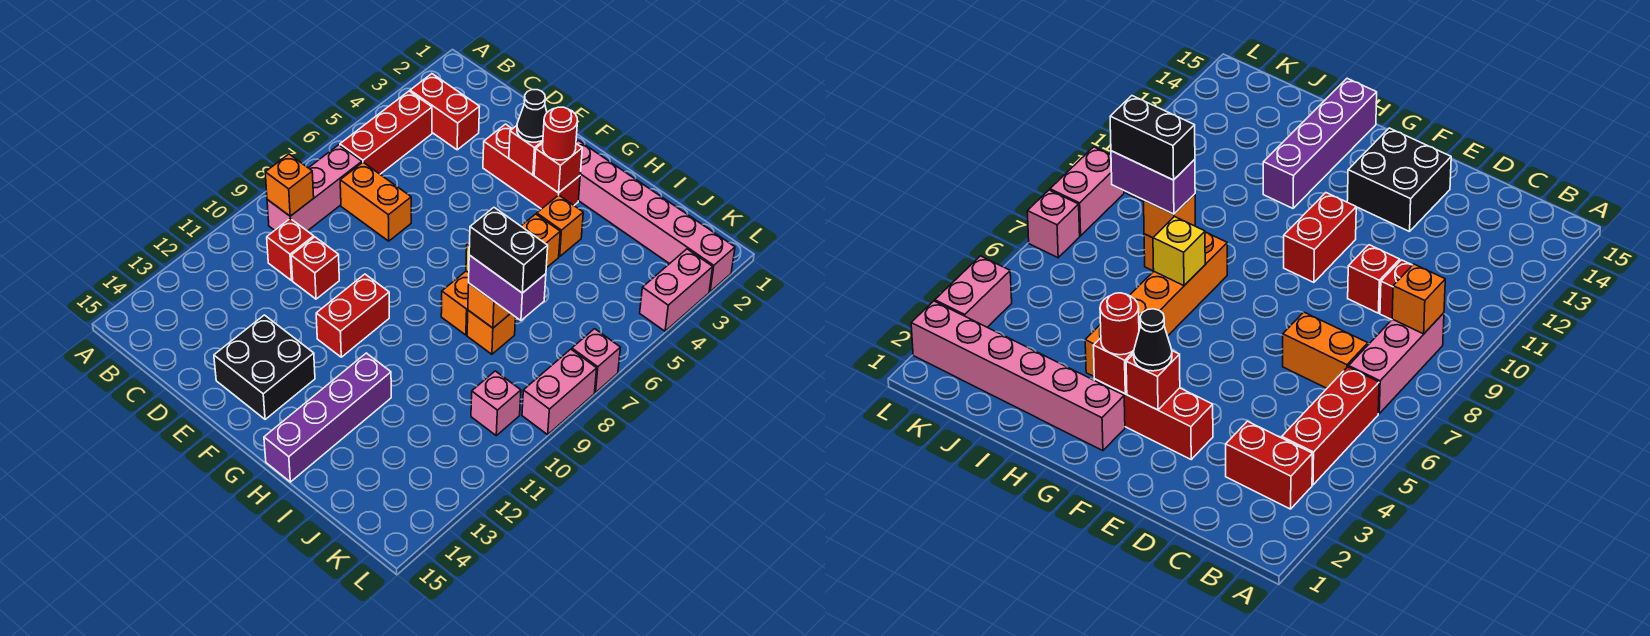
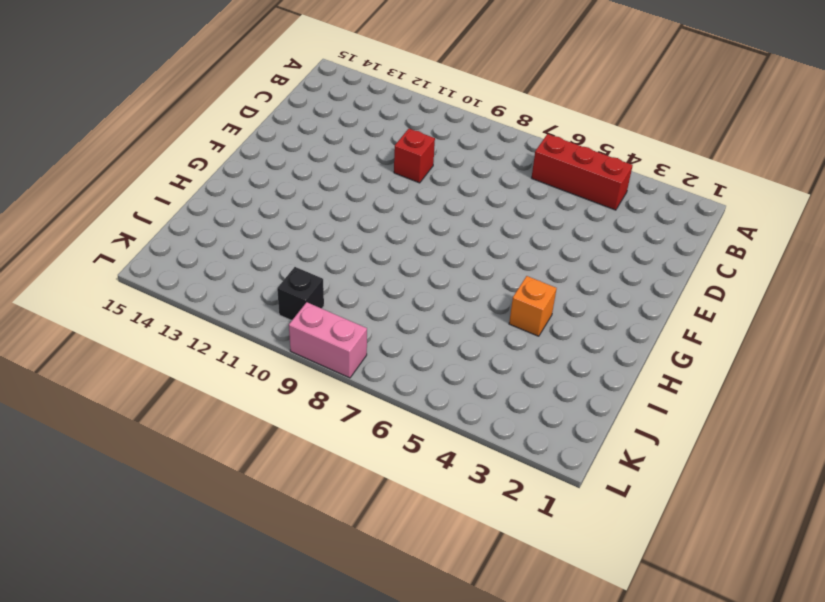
black brick K10 level 1 -> pink brick K10 level 1
none -> red brick B3:C3 level 1
none -> pink brick B7:B9 level 1
none -> orange brick C7:D7 level 1

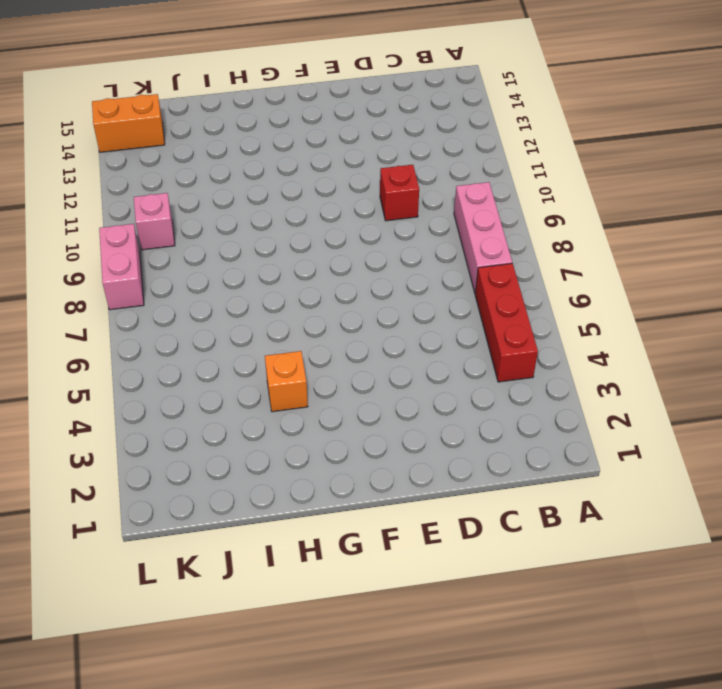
orange brick K14:L14 level 1 -> orange brick C7:D7 level 1
none -> red brick B3:C3 level 1
none -> red brick C10 level 1
none -> red brick E3:G3 level 1

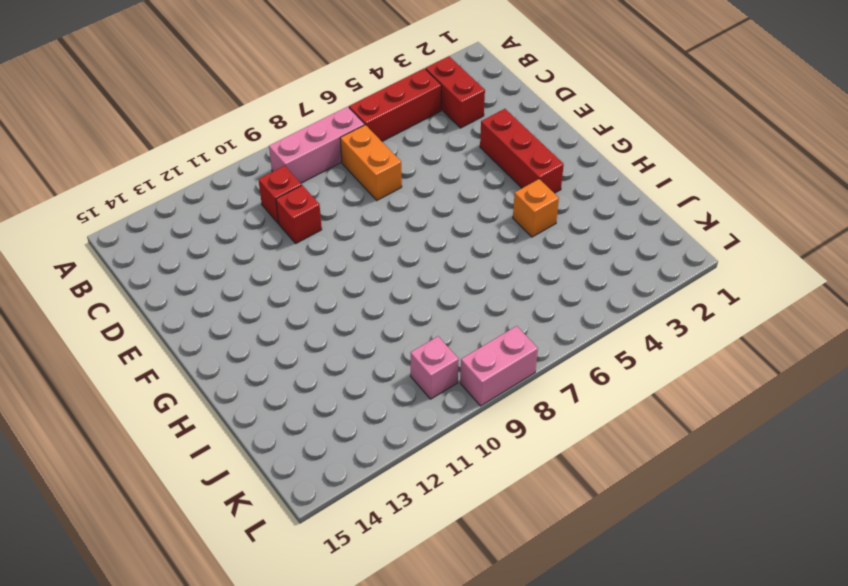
none -> black brick E13:F14 level 1
none -> red brick F10:F11 level 1
none -> pink brick G2:L2 level 1

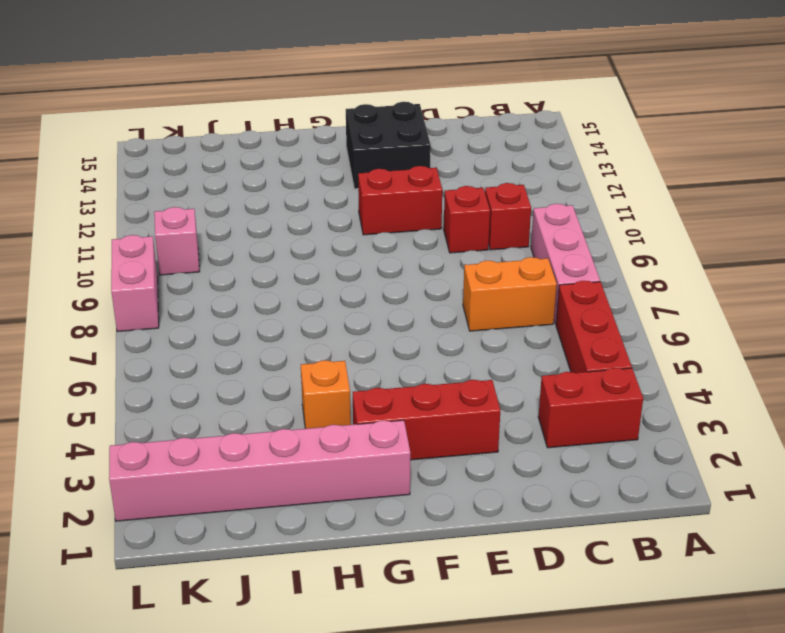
red brick E11:F11 level 1 -> red brick F10:F11 level 1
none -> orange brick H5:H8 level 1
none -> purple brick H12:H15 level 1
none -> orange brick I8 level 1

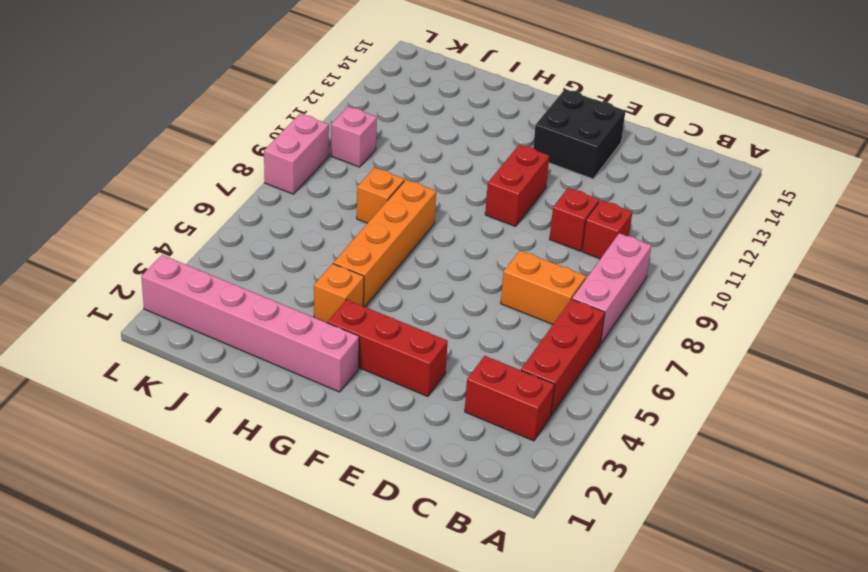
none -> purple brick H12:H15 level 1
none -> pink brick L3:L4 level 1
none -> pink brick L7 level 1

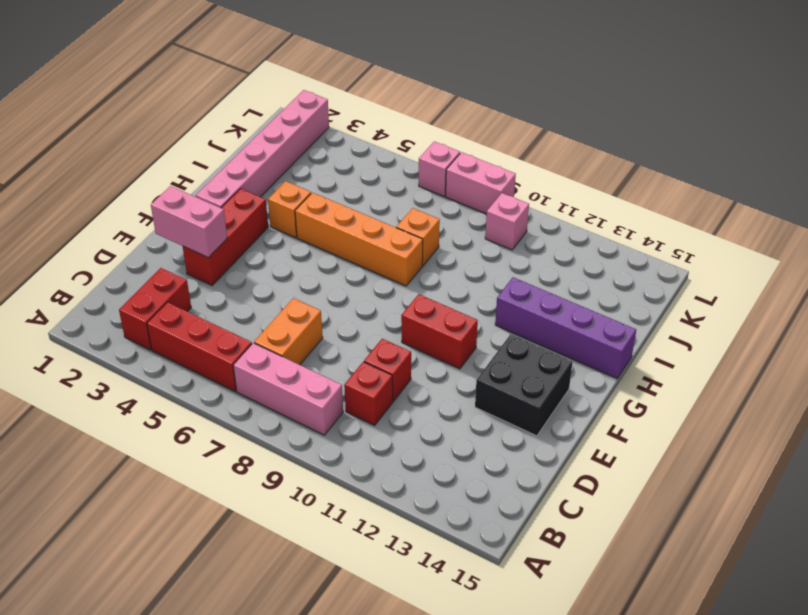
pink brick E2:E3 level 2 -> pink brick L3:L4 level 1
none -> orange brick B9 level 2
none -> red brick F3 level 2
none -> red brick G3 level 2

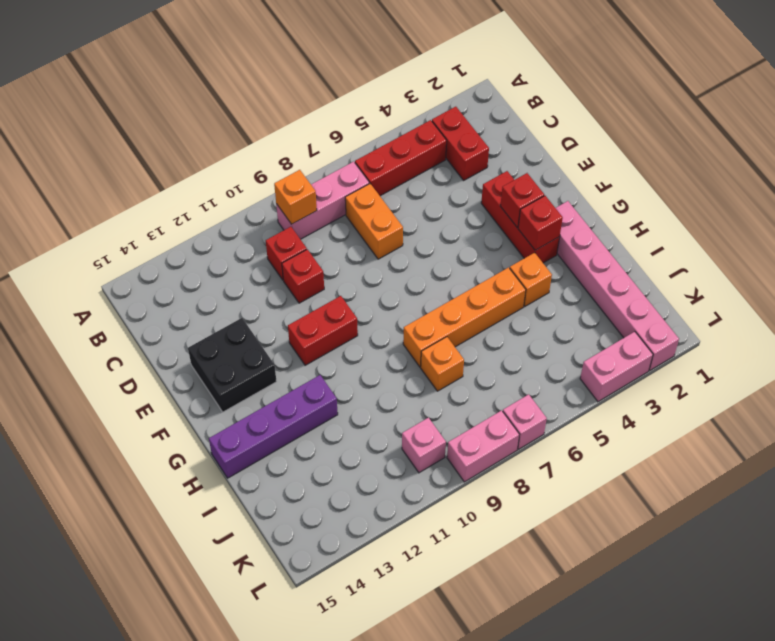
none -> yellow brick H7 level 2
none -> orange brick I8 level 2
none -> black cone F3 level 3

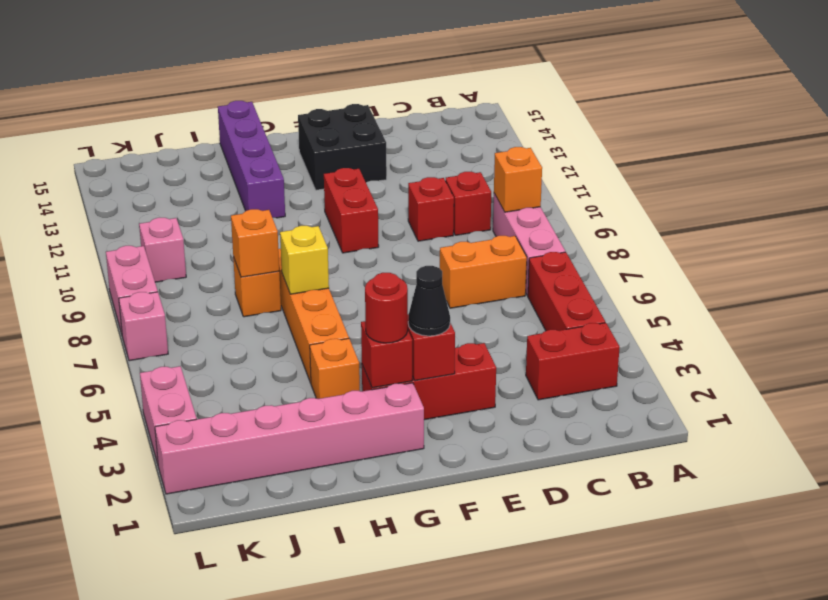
none -> purple brick I8:J8 level 3
none -> black brick I8:J8 level 4

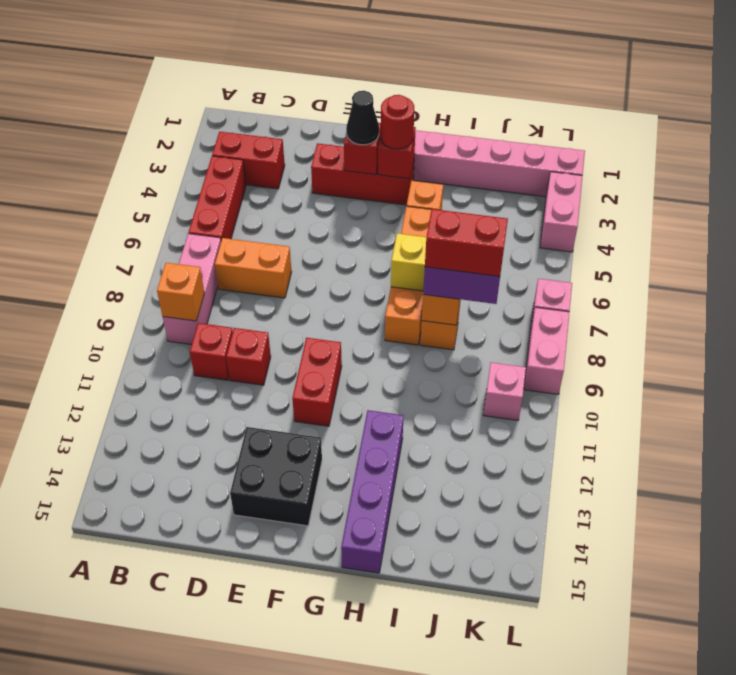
red brick I8:J8 level 4 -> black brick I8:J8 level 4

